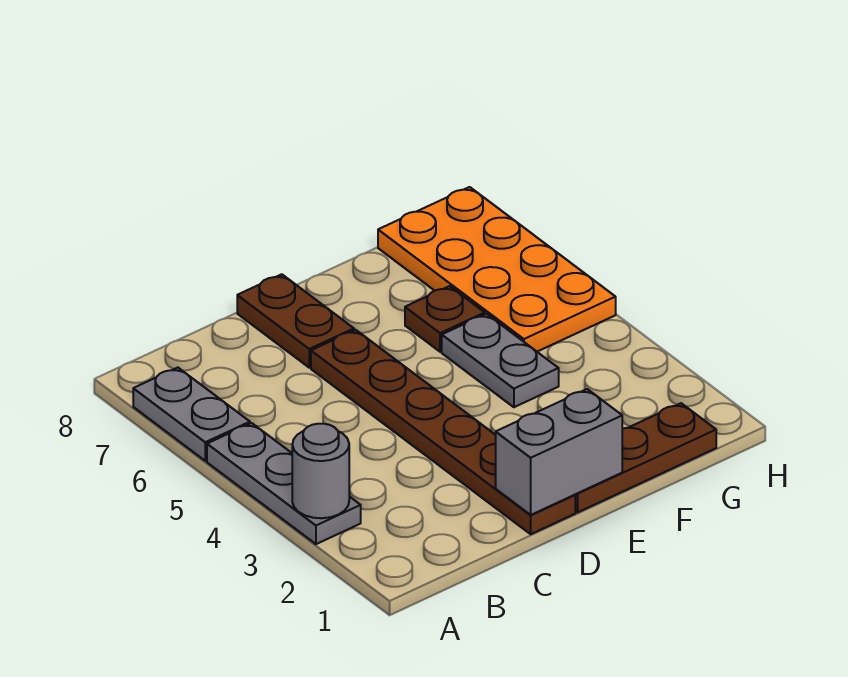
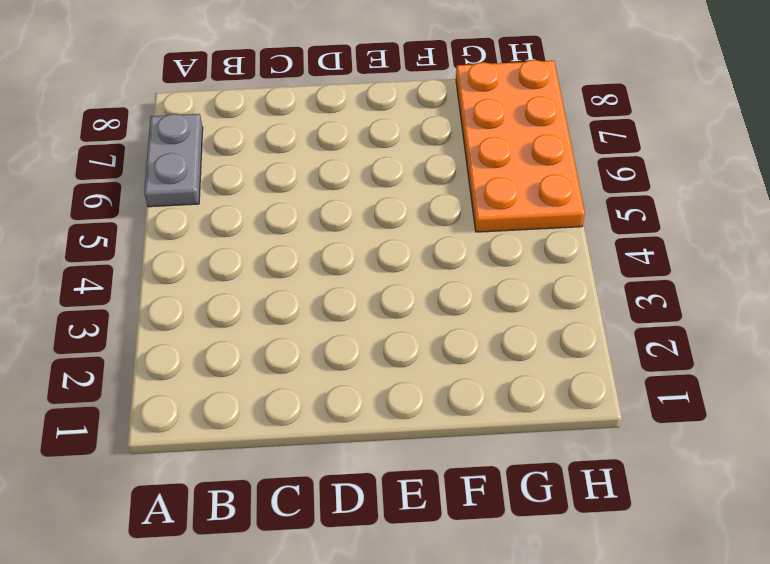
none -> grey plate A3:A5 level 1
none -> brown plate D1:D6 level 1

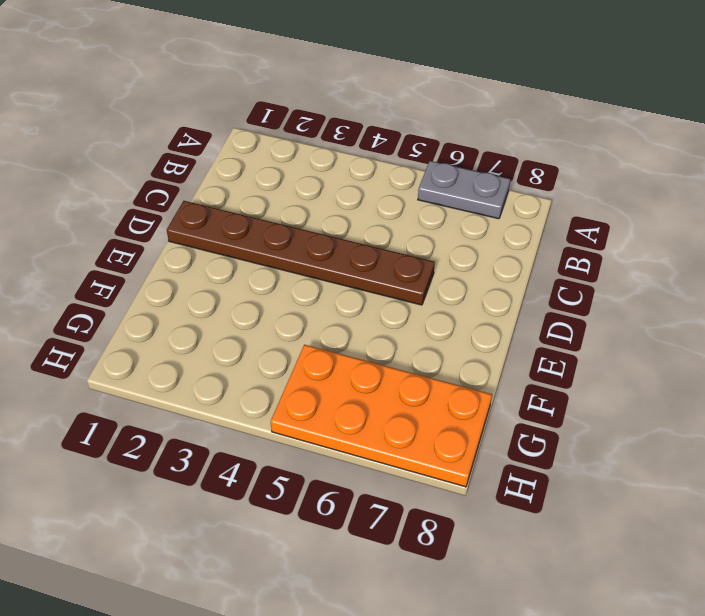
none -> grey plate A3:A5 level 1
none -> brown plate D7:D8 level 1

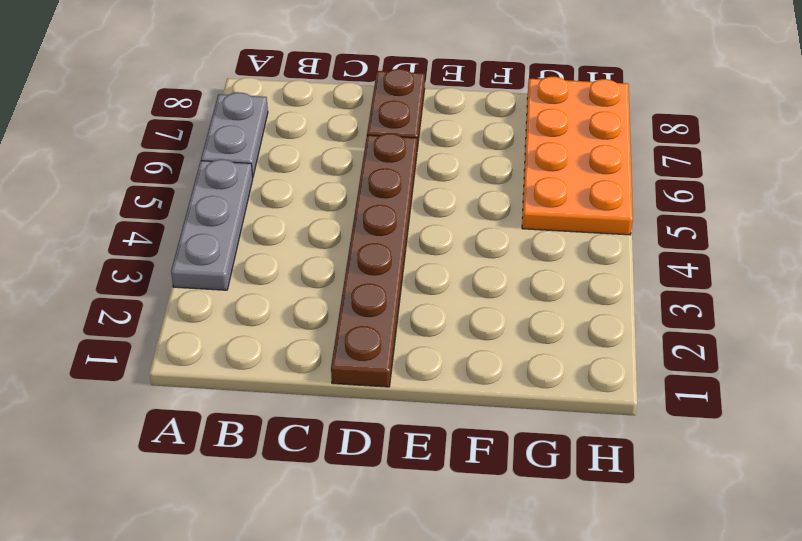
none -> brown plate E1:G1 level 1
none -> grey plate F4:F5 level 1

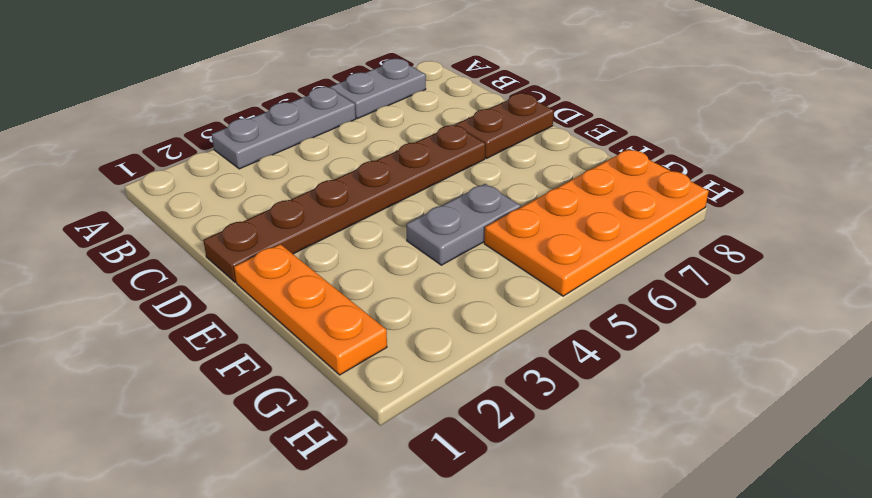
orange plate E1:G1 level 1 -> brown plate E1:G1 level 1
none -> brown plate F6 level 1
none -> grey round brick A3 level 2

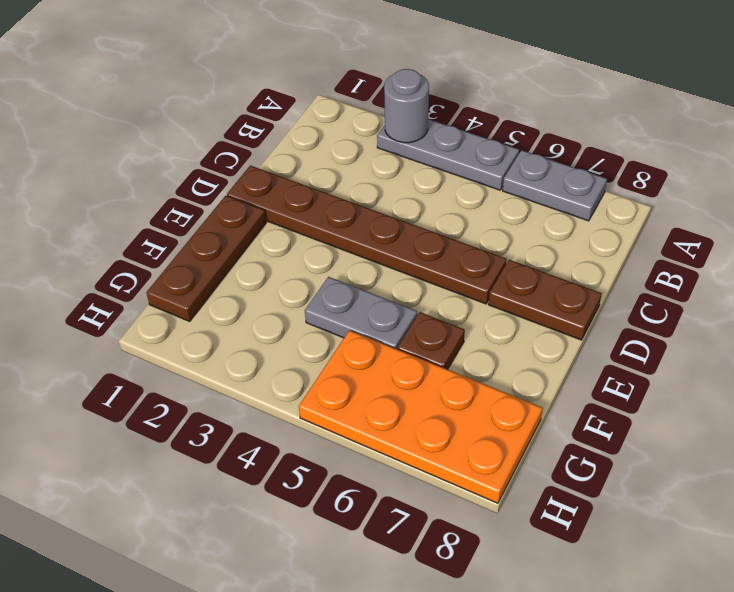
none -> grey brick D1:E1 level 2

